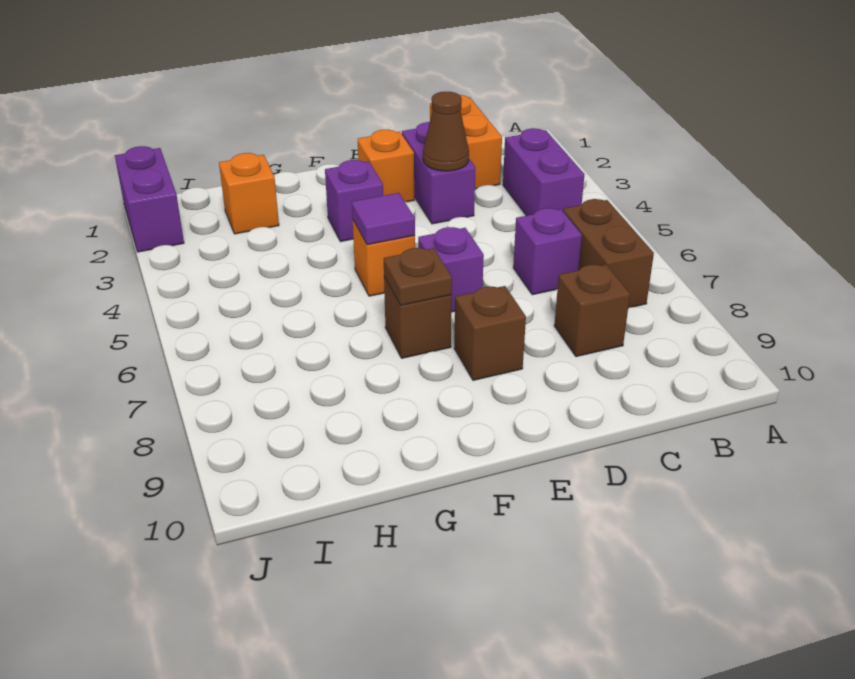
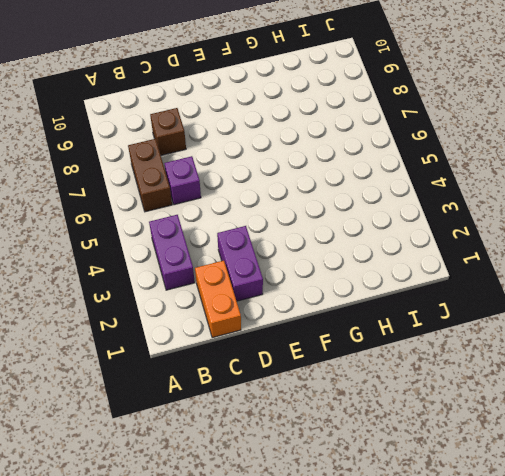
none -> orange brick E2 level 1
none -> purple brick E6 level 1
none -> brown brick E8 level 1

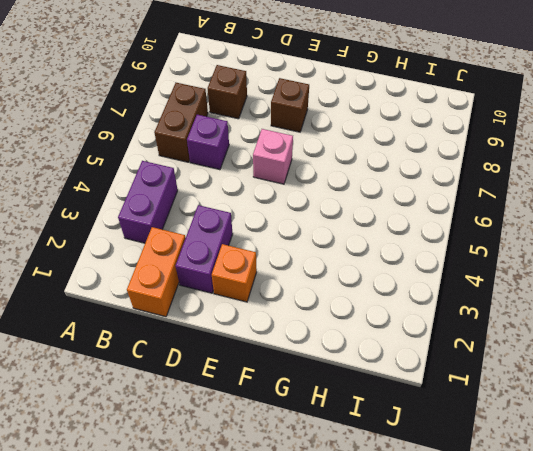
pink brick E6 level 1 -> purple brick E6 level 1
none -> purple brick F3 level 1
none -> orange brick F5 level 1
none -> brown brick F7 level 1

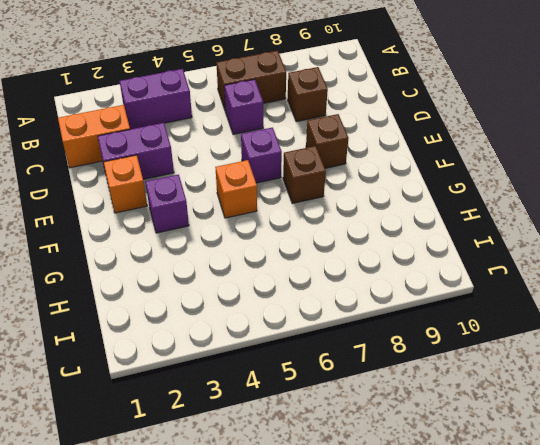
none -> orange brick H2 level 1
none -> purple brick J1:J2 level 1
none -> brown cone D3 level 2

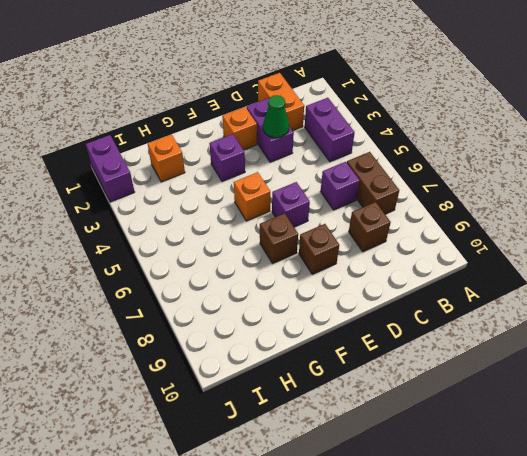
green cone D3 level 2 -> brown cone D3 level 2
none -> purple tile F5 level 2
none -> brown plate F7 level 2

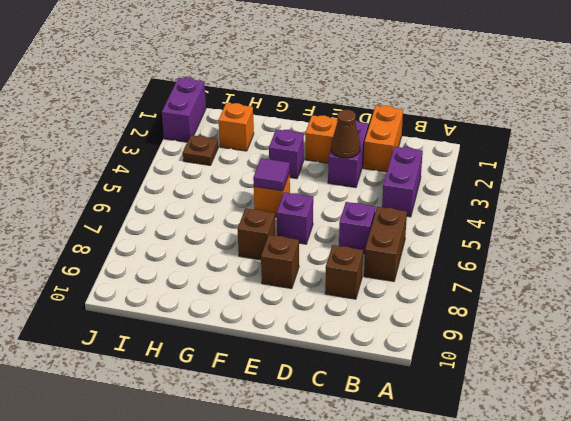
brown plate I3 level 1 -> brown plate F7 level 2

